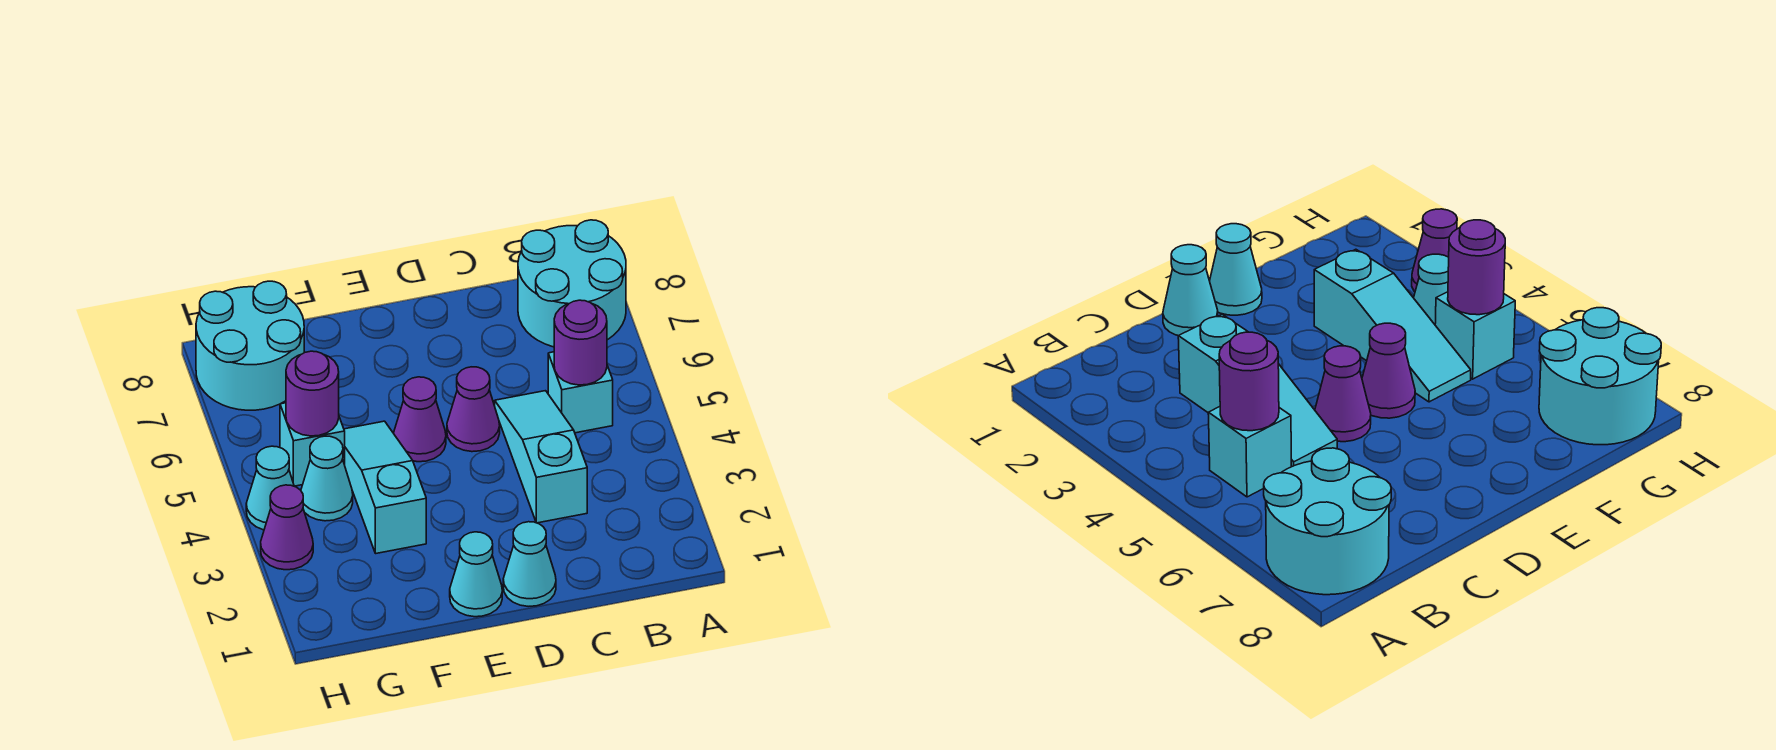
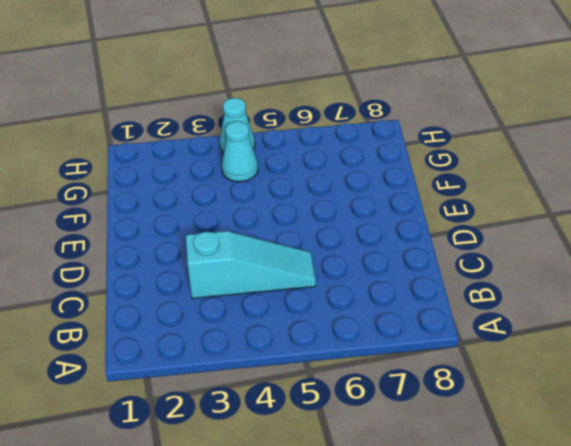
none -> cyan round brick A7:B8 level 1
none -> cyan brick B5 level 1
none -> cyan cone D1 level 1

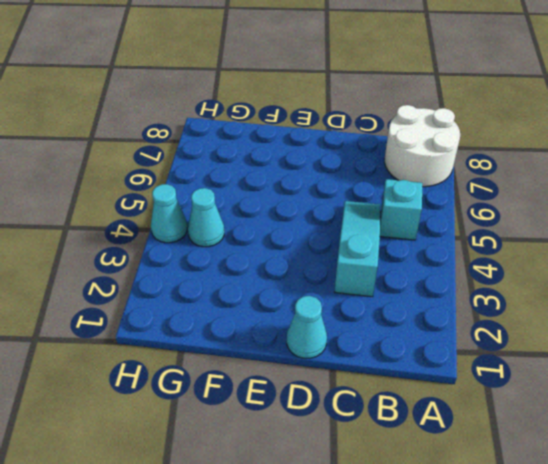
white round brick A7:B8 level 1 -> cyan round brick A7:B8 level 1
none -> purple cone D5 level 1
none -> cyan cone E1 level 1
none -> purple cone E5 level 1

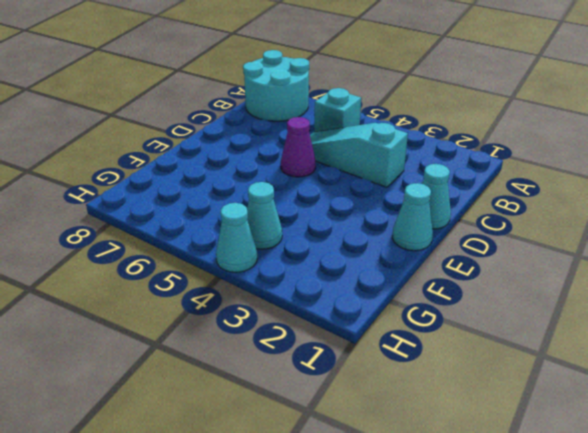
none -> purple cone E5 level 1
none -> cyan slope F3:F5 level 1 top 3
none -> cyan brick G5 level 1

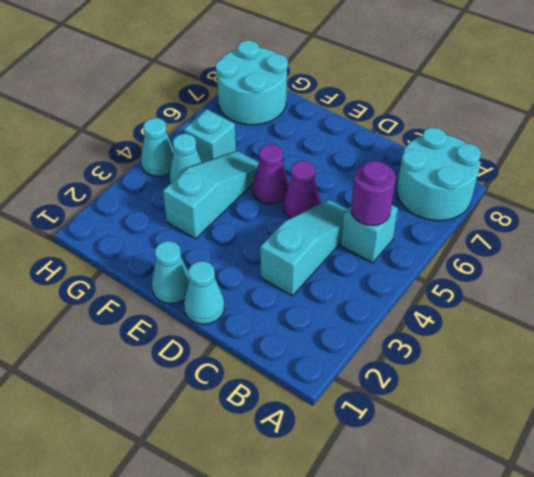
none -> purple cone H3 level 1
none -> purple round brick G5 level 2

